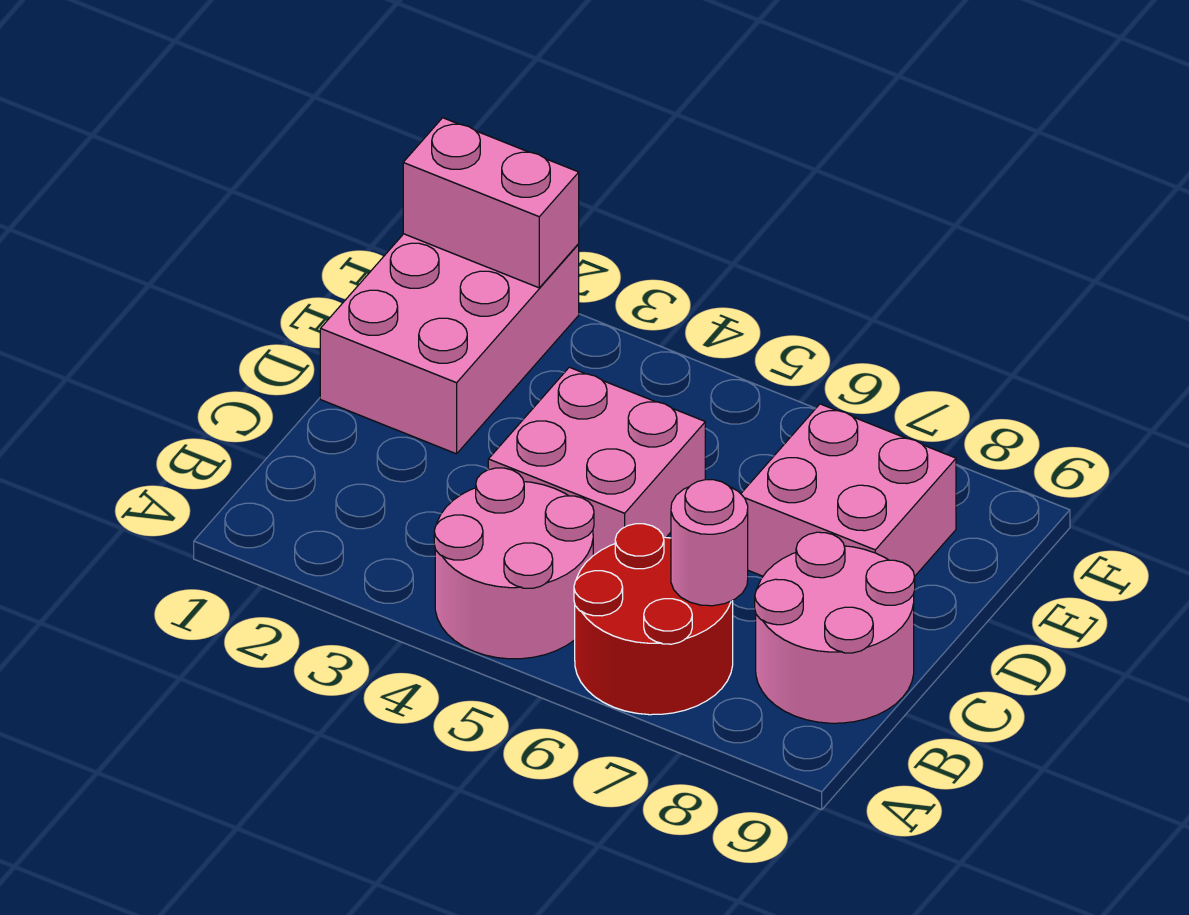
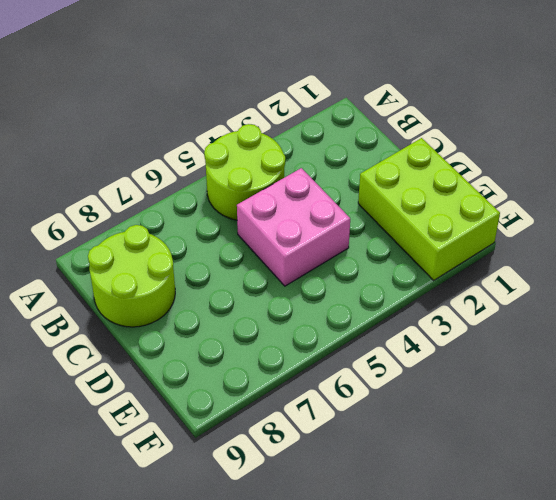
lime round brick A4:B5 level 1 -> pink round brick A4:B5 level 1
lime round brick B8:C9 level 1 -> pink round brick B8:C9 level 1
lime brick D1:F2 level 1 -> pink brick D1:F2 level 1
none -> red round brick A6:B7 level 1
none -> pink brick D7:E8 level 1

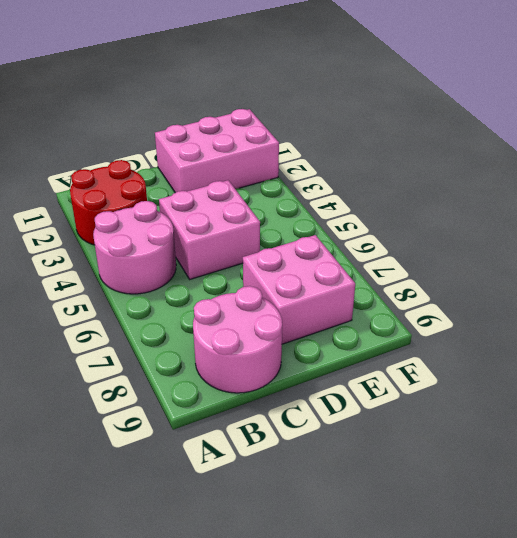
red round brick A2:B3 level 1 -> red round brick A6:B7 level 1
none -> pink round brick B7 level 2
none -> pink brick F1:F2 level 2

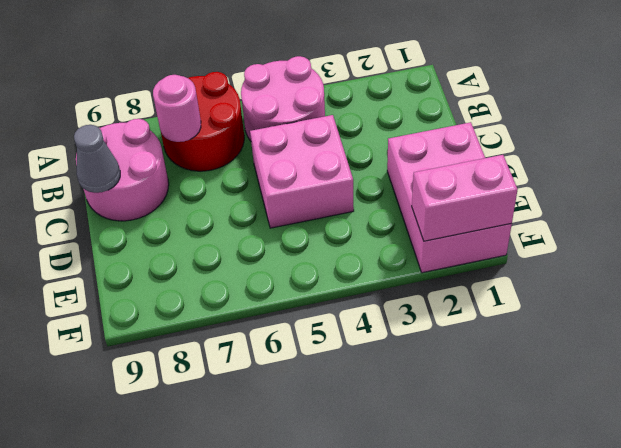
grey cone C9 level 2 -> none
none -> pink brick D7:E8 level 1

